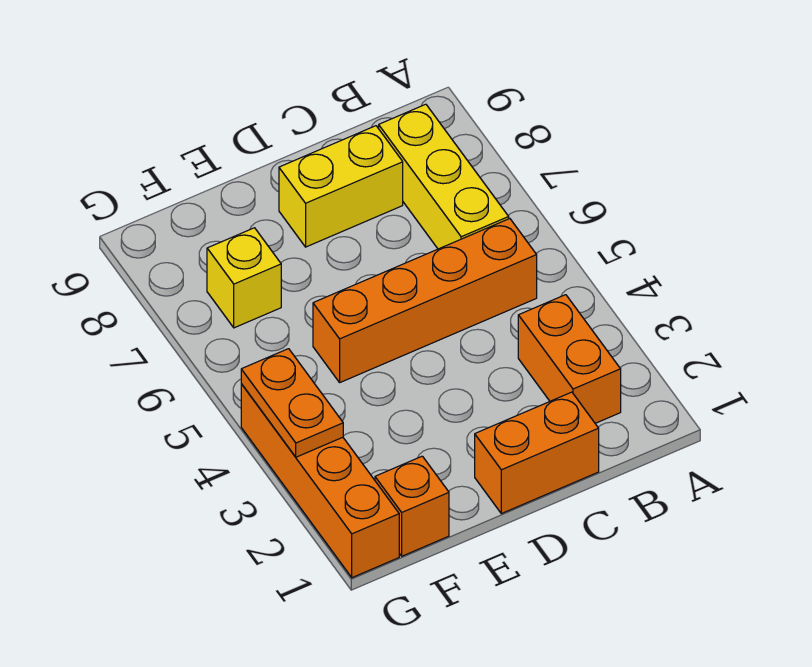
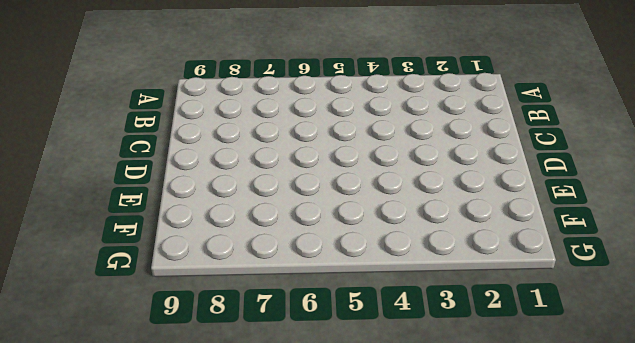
none -> orange brick B2:B3 level 1
none -> orange brick B5:E5 level 1

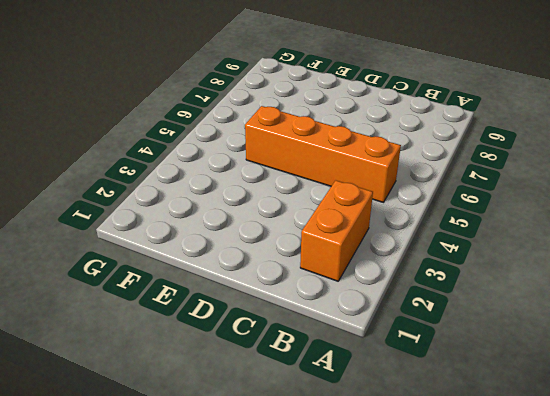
none -> yellow brick B6:B8 level 1
none -> orange brick C1:D1 level 1

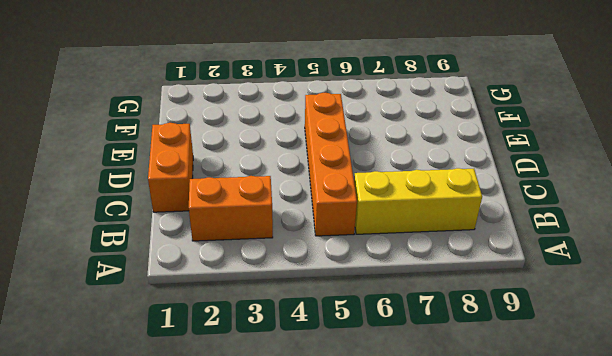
none -> yellow brick C8:D8 level 1
none -> orange brick F1 level 1

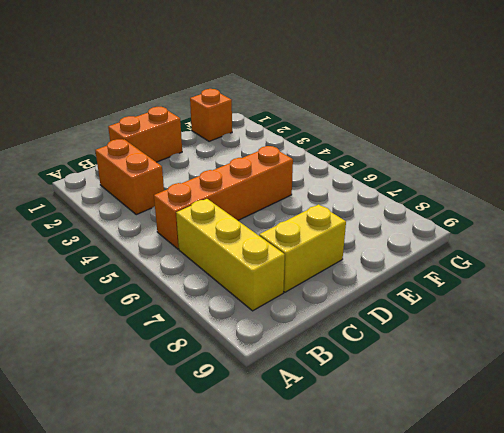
none -> yellow brick F7 level 1
none -> orange brick G1:G4 level 1

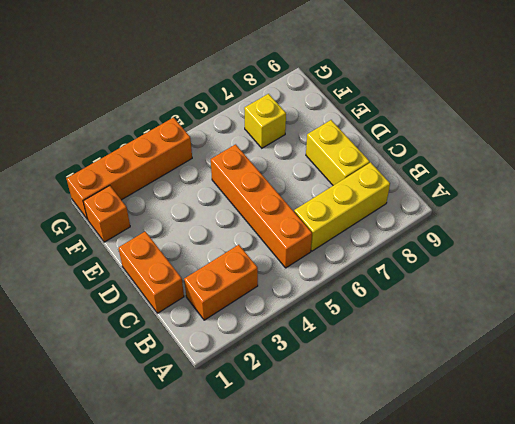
none -> orange plate G3:G4 level 2

